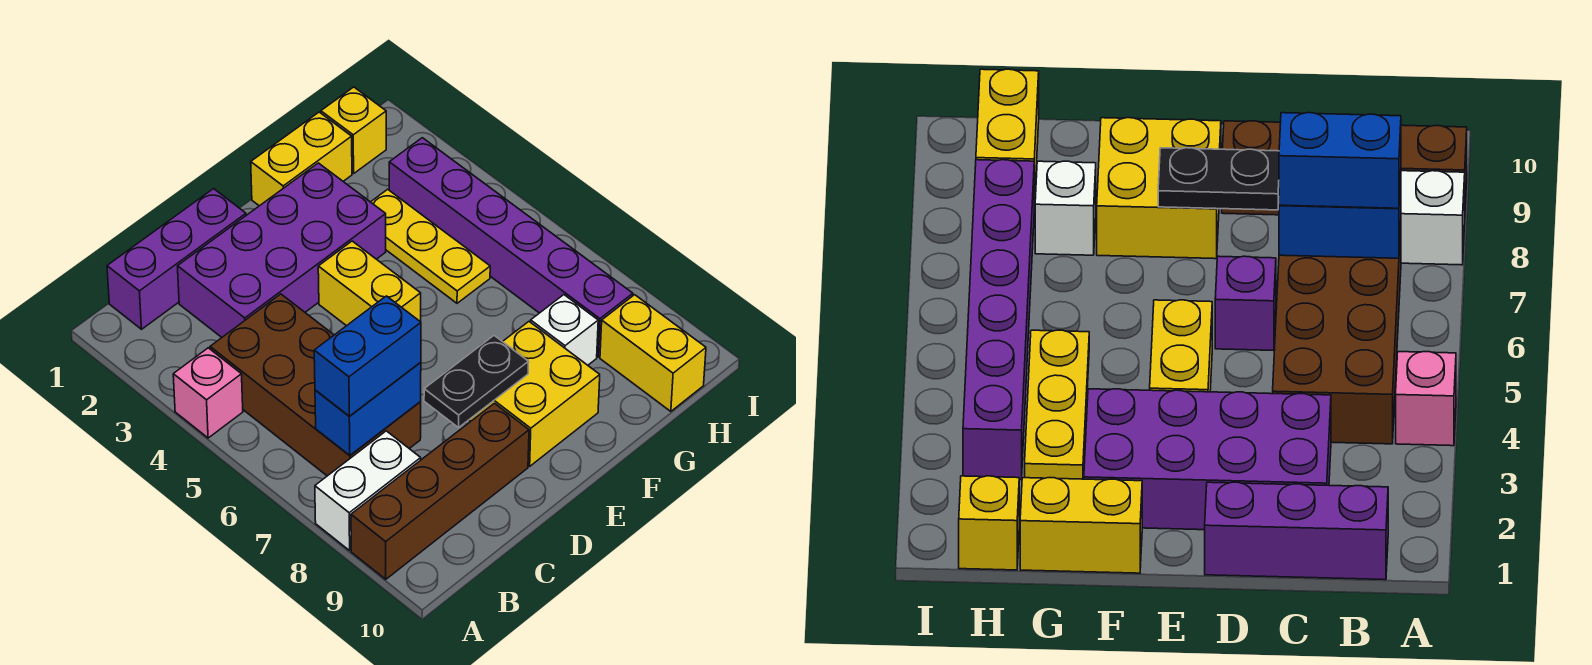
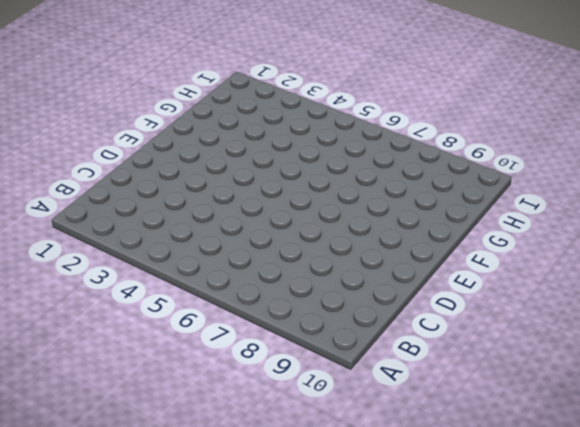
none -> pink brick A4 level 1
none -> white brick A8:B8 level 1
none -> brown brick A9:D9 level 1

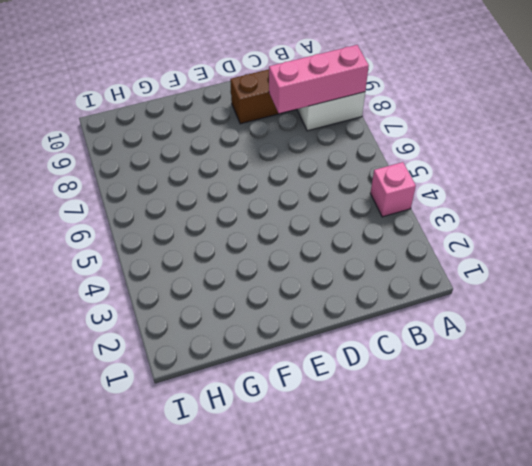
pink brick A8:C8 level 2 -> none
none -> purple brick B1:D1 level 1
none -> brown brick B4:C7 level 1
none -> purple brick C2:F3 level 1

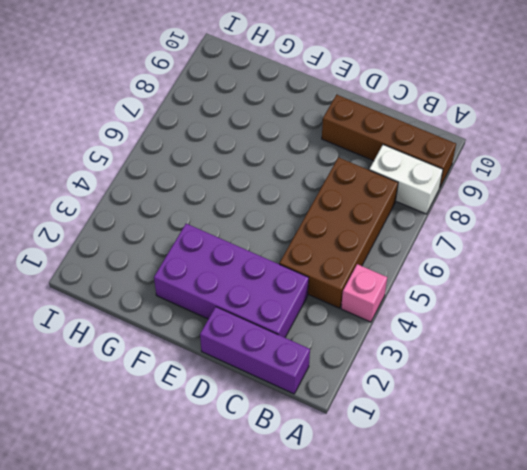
none -> purple brick D6 level 1
none -> yellow brick E4:E5 level 1
none -> yellow brick E8:F9 level 1

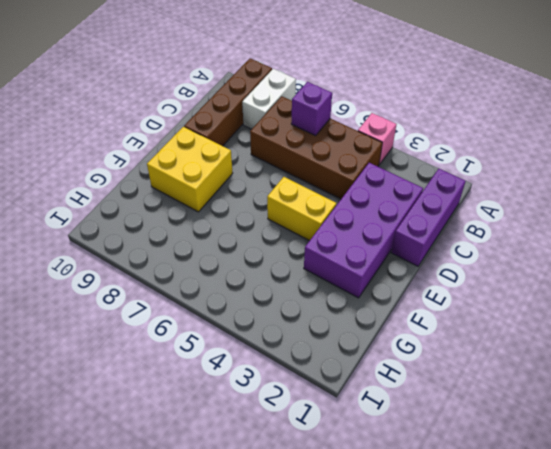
purple brick B6 level 2 -> purple brick D6 level 1
none -> yellow brick F1:G1 level 1
none -> yellow plate G3:G5 level 1
none -> white brick G8 level 1

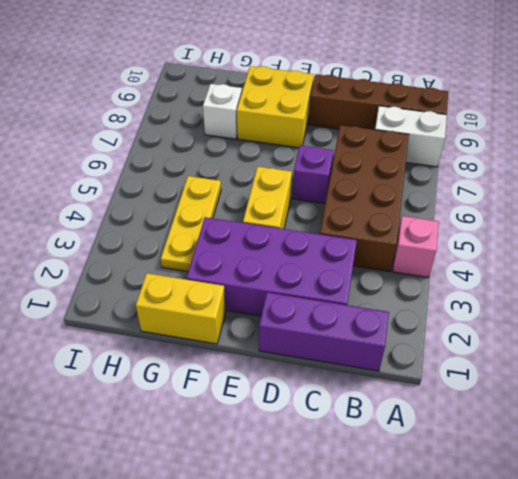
none -> yellow brick H1 level 1
none -> purple brick H3:H8 level 1
none -> yellow brick H9:H10 level 1

